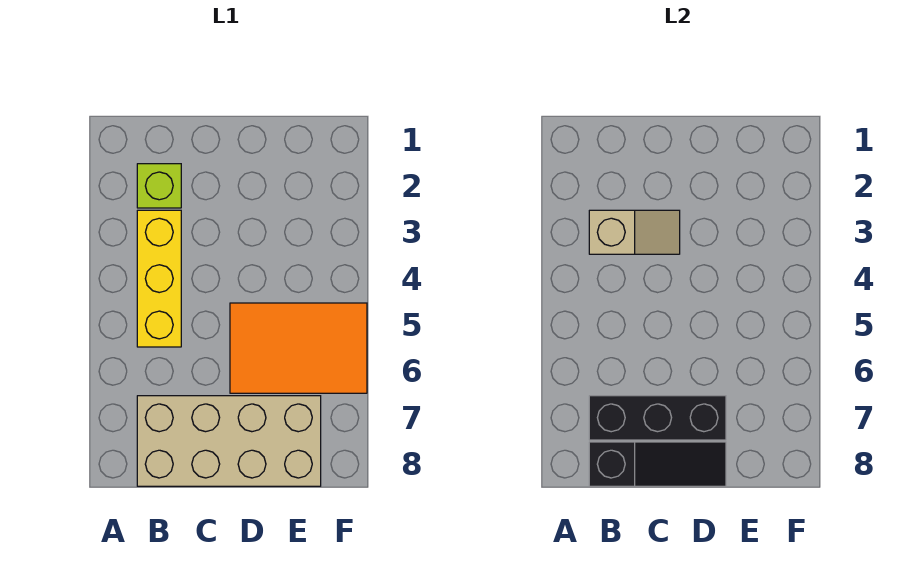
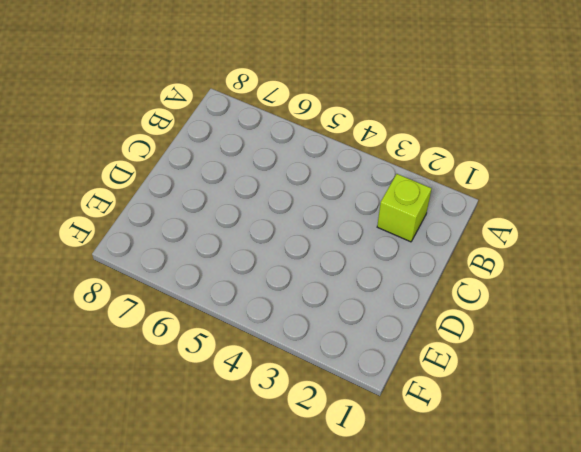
none -> yellow brick B3:B5 level 1
none -> tan brick B7:E8 level 1

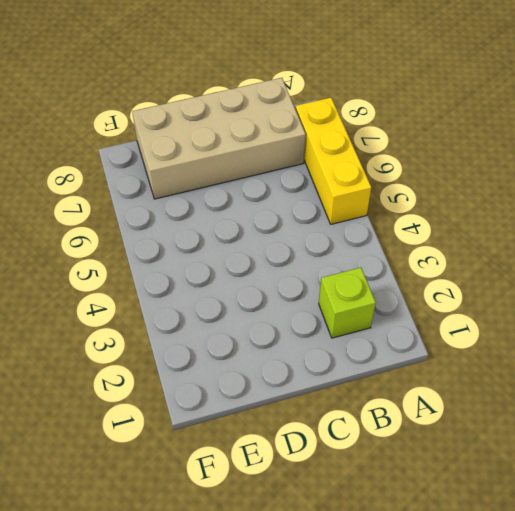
yellow brick A5:A7 level 1 -> yellow brick B3:B5 level 1
none -> orange tile D5:F6 level 1
none -> tan slope B3:C3 level 2 top B

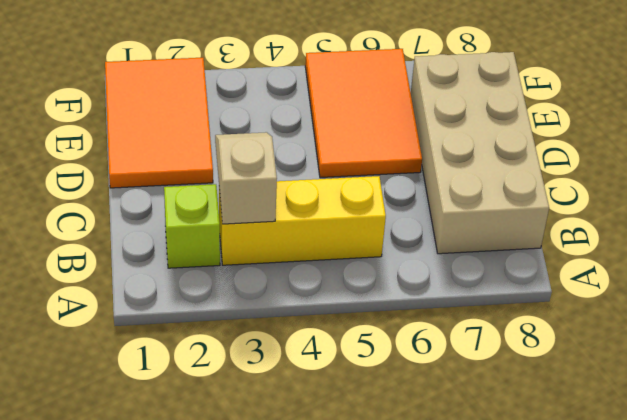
orange tile D1:F2 level 1 -> none
none -> black brick B7:D7 level 2
none -> black slope B8:D8 level 2 top B

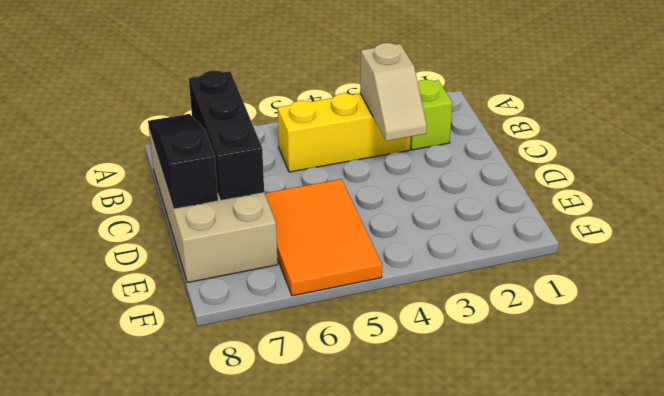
black slope B8:D8 level 2 top D -> black slope B8:D8 level 2 top B

